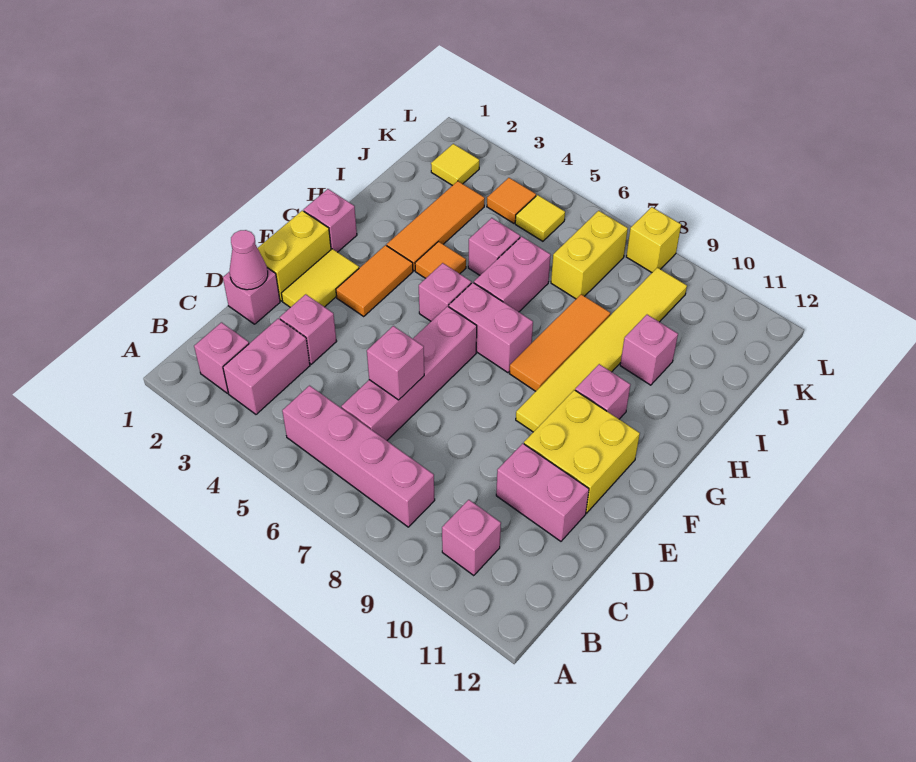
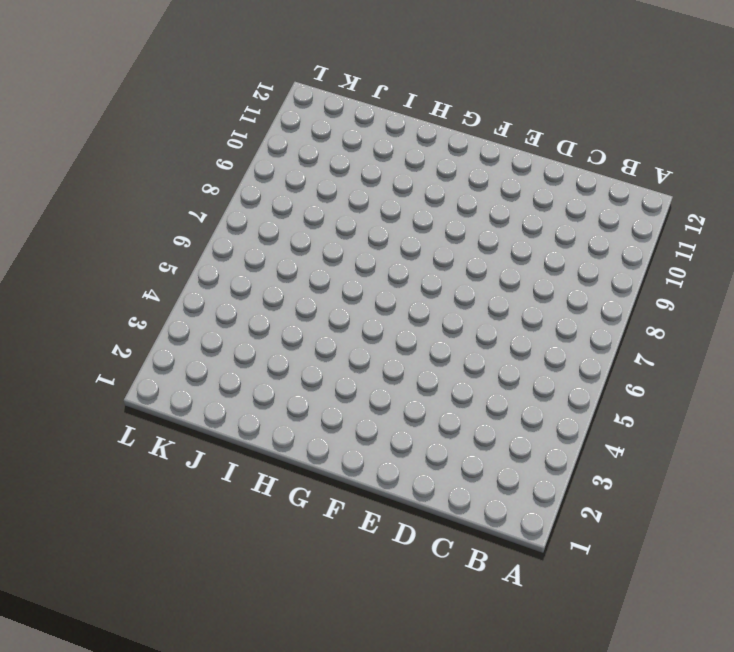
none -> pink brick B2 level 1
none -> pink brick B3:C3 level 1
none -> pink brick B5:B8 level 1
none -> pink brick B10 level 1

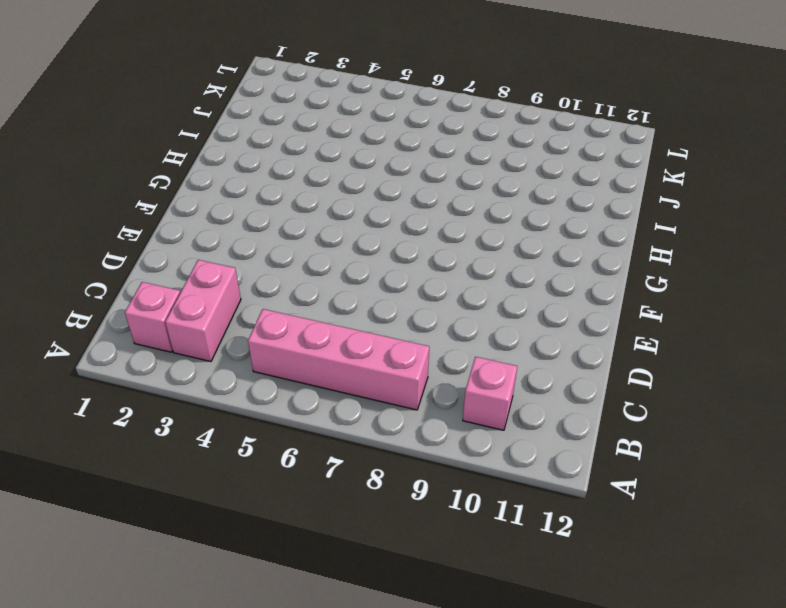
none -> pink brick C6:F6 level 1
none -> pink brick D1 level 1
none -> pink brick D3 level 1
none -> pink brick D10:D11 level 1

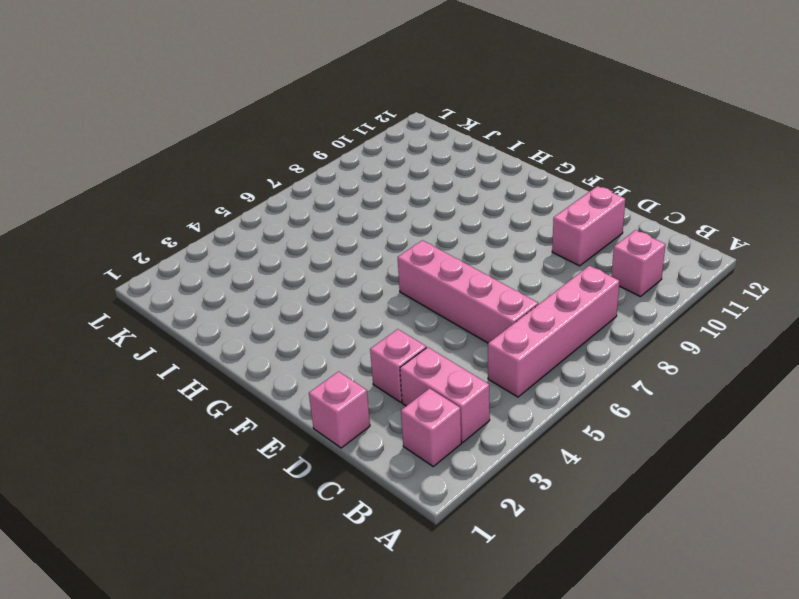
none -> yellow brick E1:F1 level 1
none -> yellow tile E2:F2 level 1
none -> yellow brick E10:F11 level 1
none -> orange tile F3:G3 level 1

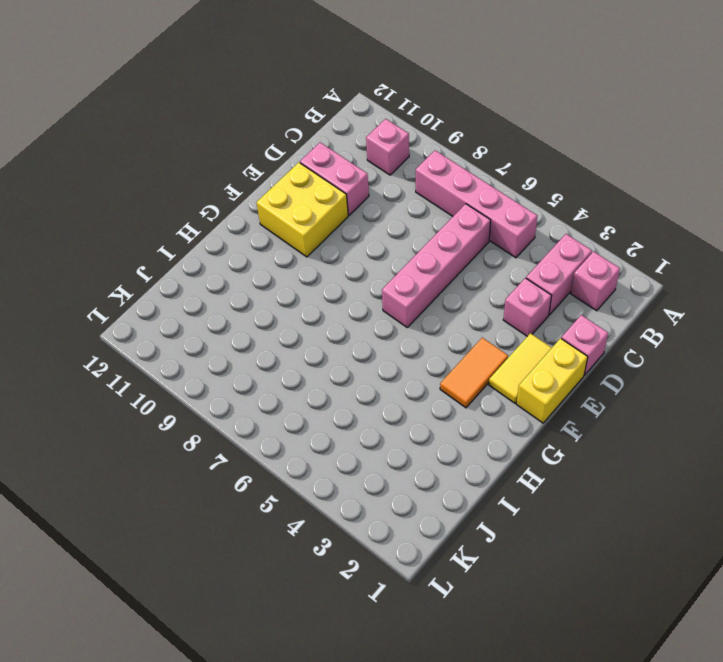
none -> yellow tile F9:K9 level 1
none -> pink brick G1 level 1
none -> pink brick G5 level 1
none -> pink brick G6:G7 level 1

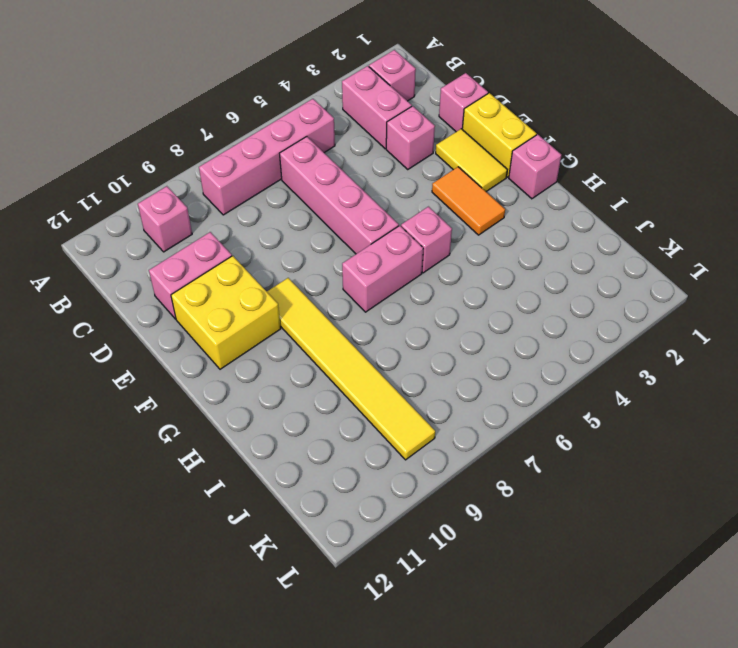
none -> orange tile G8:I8 level 1
none -> pink brick G10 level 1
none -> orange tile H3:J3 level 1
none -> orange tile H4 level 1

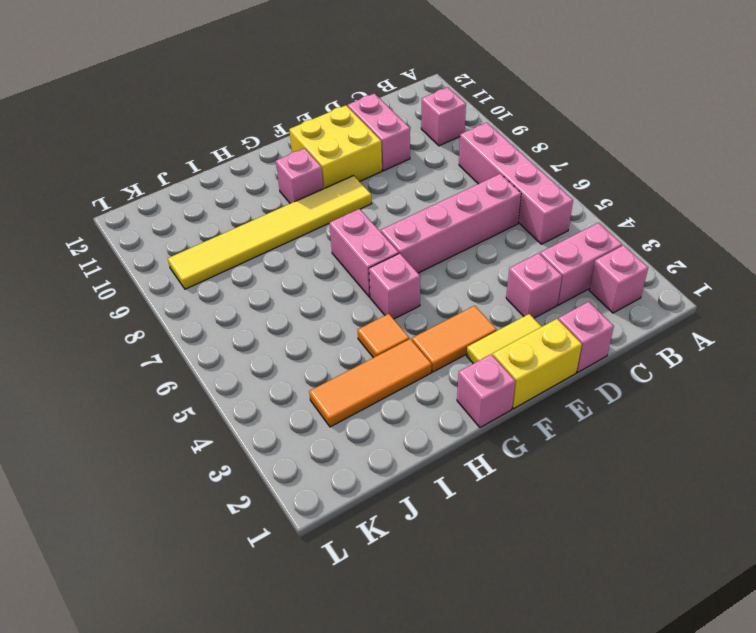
none -> orange tile G8:I8 level 1
none -> pink brick H6:I6 level 1
none -> pink brick I5 level 1
none -> pink brick I10 level 1

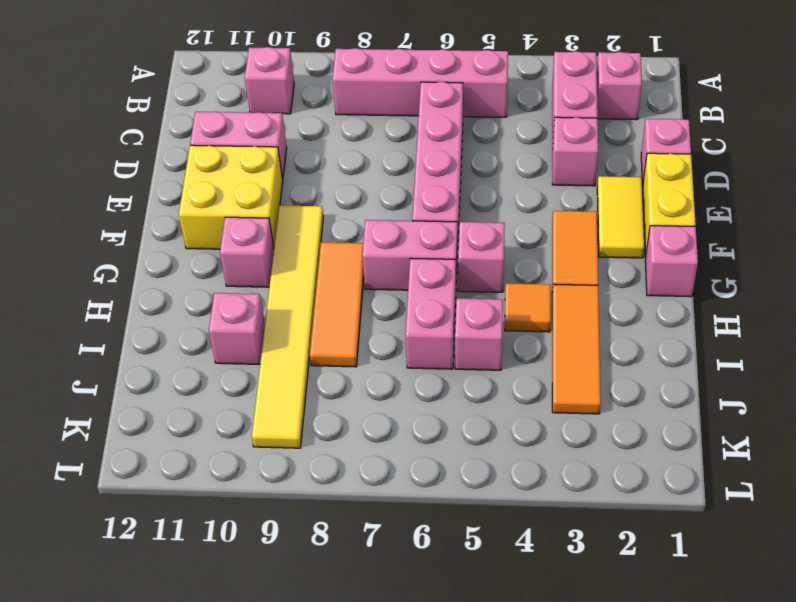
none -> yellow brick J7:K7 level 1
none -> yellow tile K2 level 1
none -> orange tile K4 level 1
none -> yellow tile K5 level 1

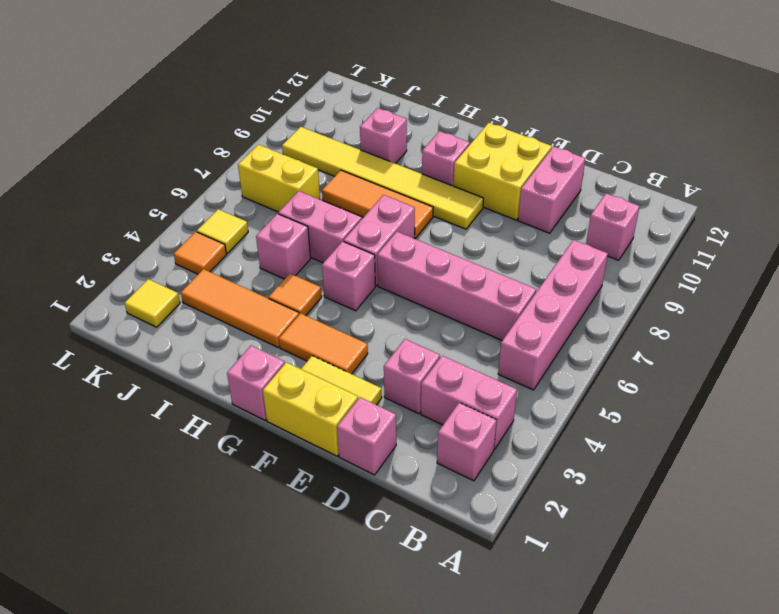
none -> yellow brick L8 level 1
none -> pink cone D1 level 2
none -> pink brick D6 level 2

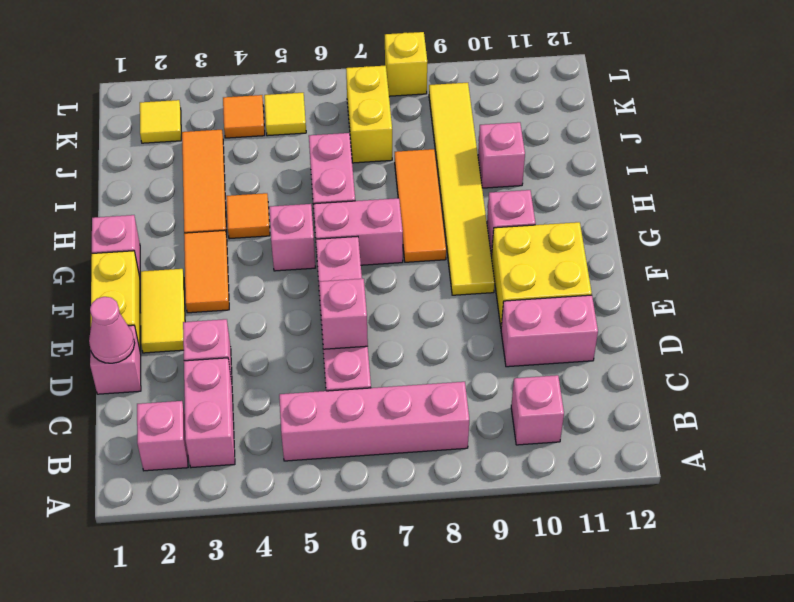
none -> pink brick I5 level 1

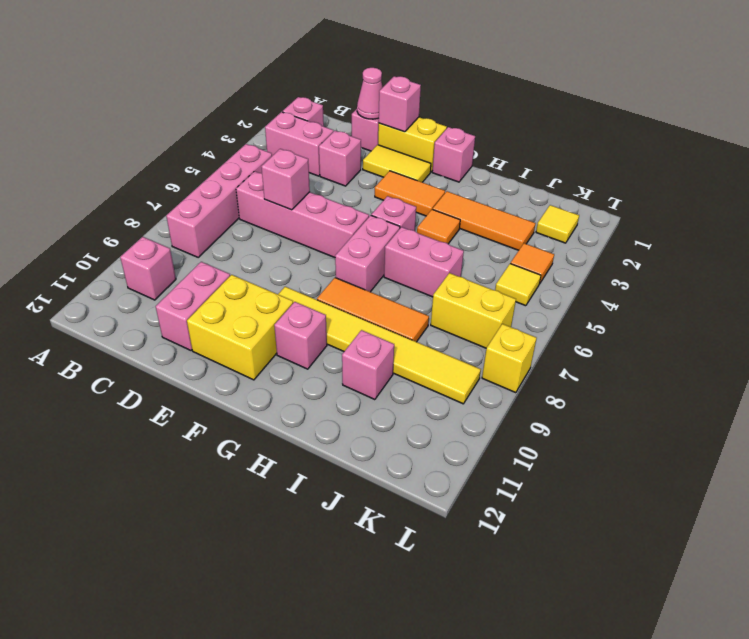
pink brick E1 level 2 -> pink brick I5 level 1

